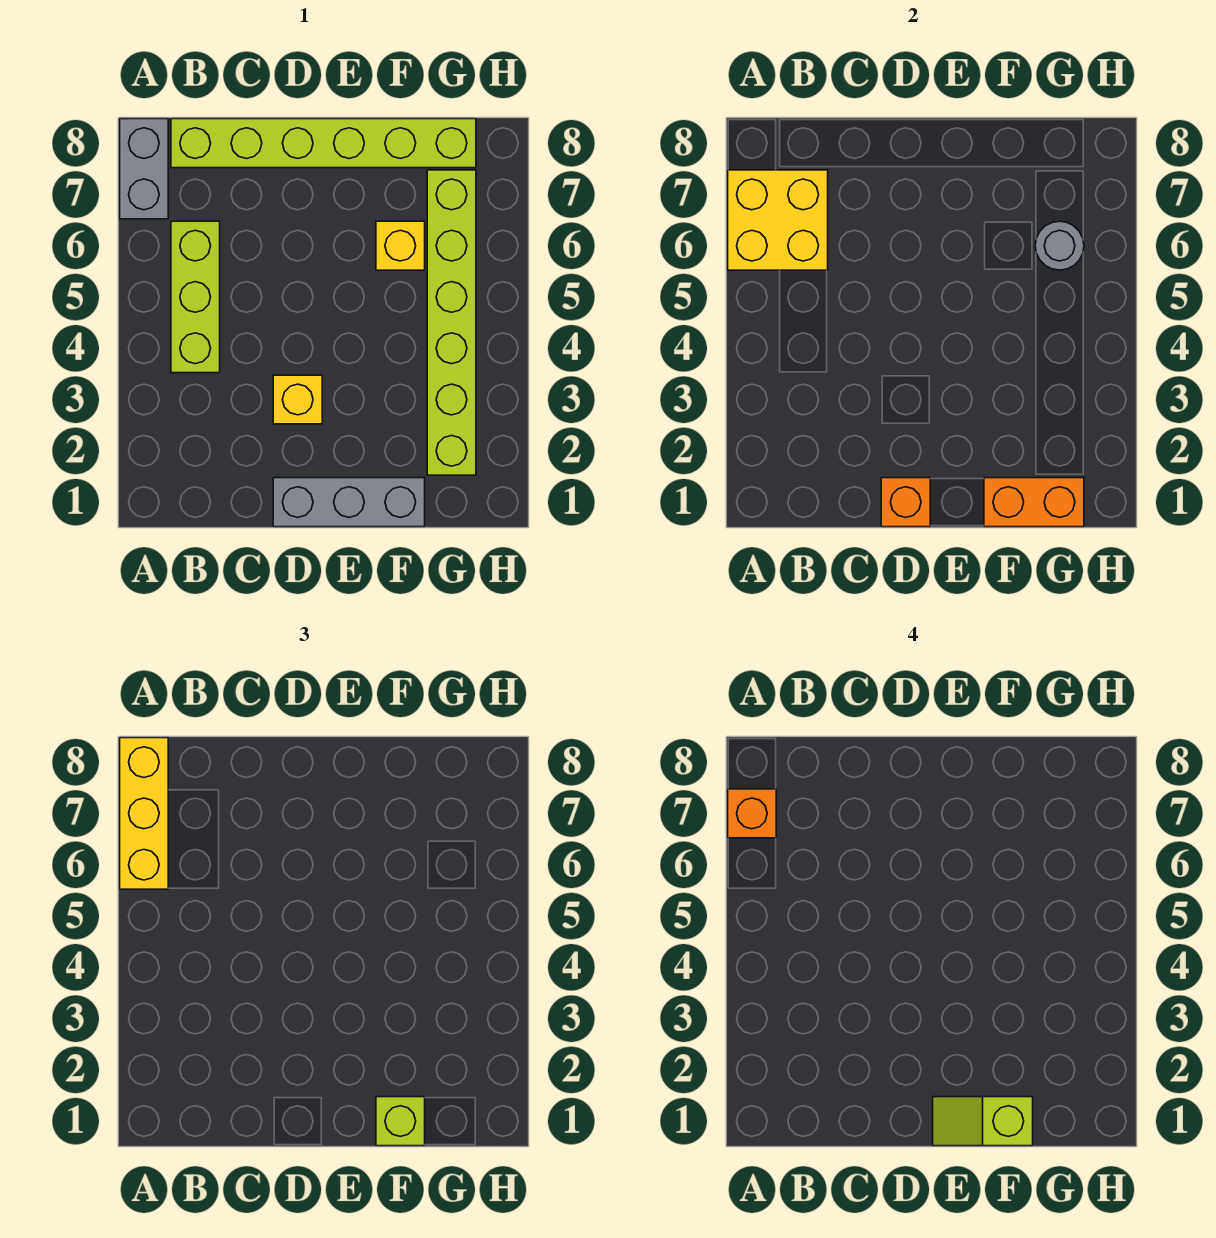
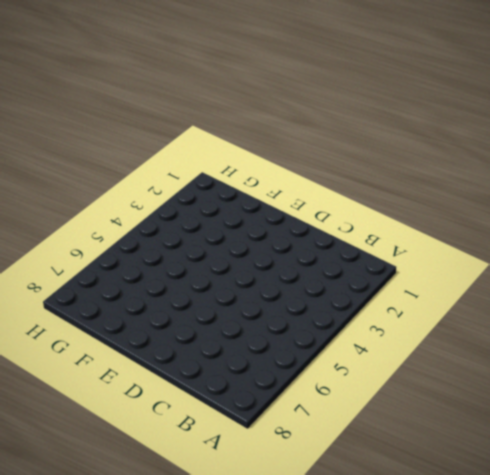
none -> grey brick A7:A8 level 1
none -> lime brick B4:B6 level 1
none -> lime brick B8:G8 level 1

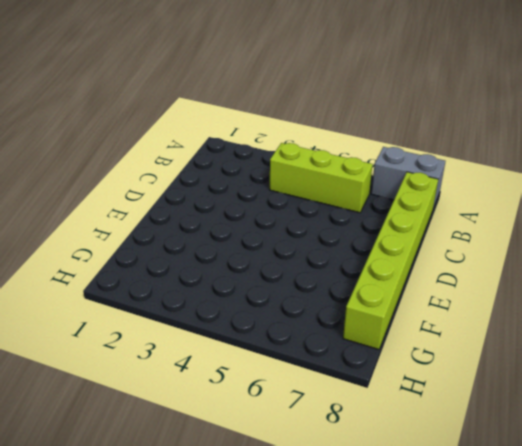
none -> grey brick D1:F1 level 1
none -> yellow brick D3 level 1
none -> yellow brick F6 level 1

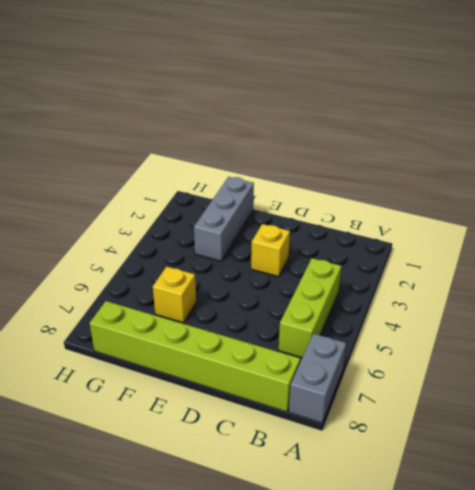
grey brick F1:F3 level 1 -> grey brick D1:F1 level 1
none -> lime brick G2:G7 level 1
none -> yellow brick A6:B7 level 2
none -> orange brick D1 level 2

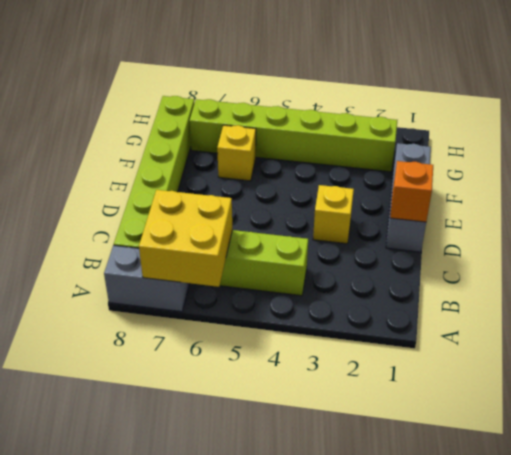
none -> orange brick F1:G1 level 2
none -> grey round brick G6 level 2
none -> yellow brick A6:A8 level 3

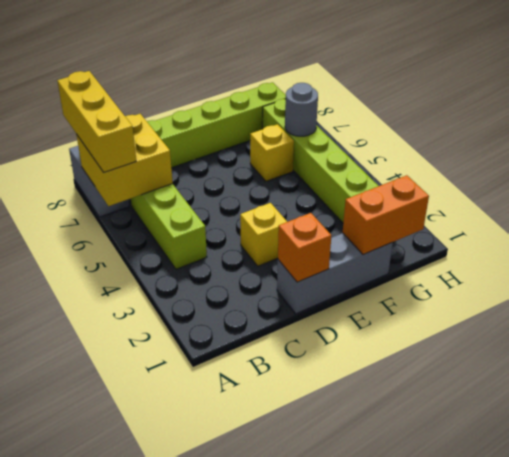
none -> lime brick F1 level 3
none -> orange brick A7 level 4
none -> lime slope E1:F1 level 4 top F

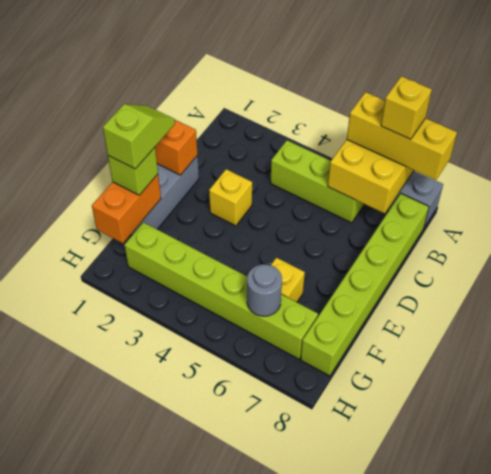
yellow brick A7 level 4 -> orange brick A7 level 4

